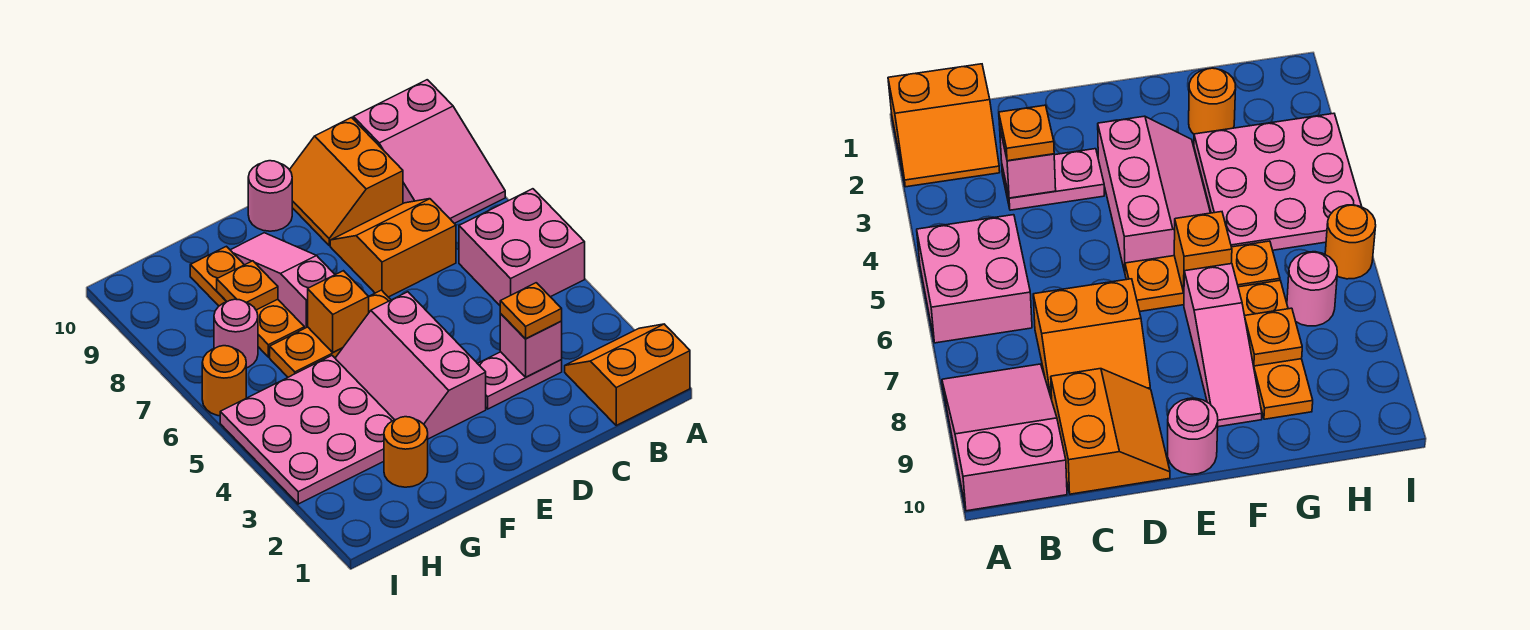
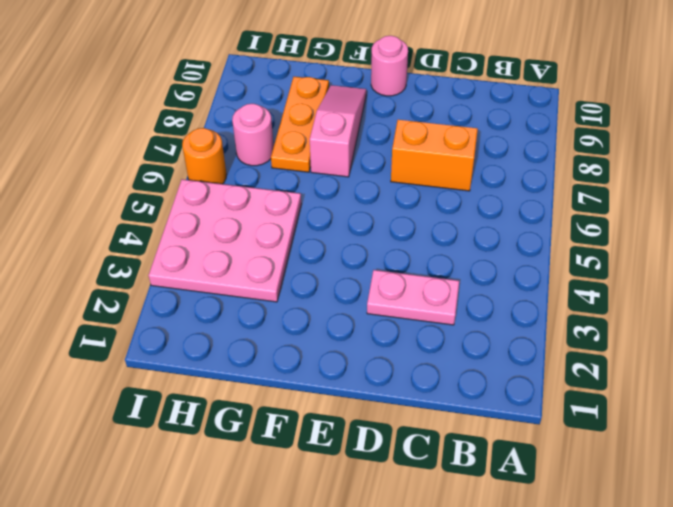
none -> orange slope A1:B2 level 1 top 1
none -> pink brick A5:B6 level 1
none -> pink slope A8:B10 level 1 top 10

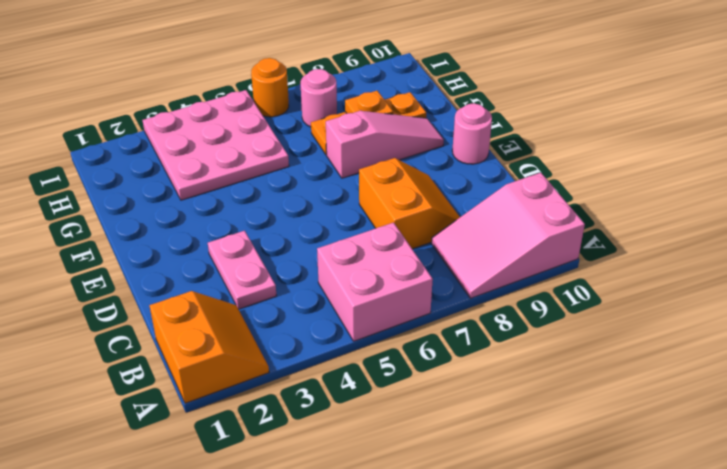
none -> orange slope C9:D10 level 1 top C
none -> pink slope E3:F5 level 1 top E
none -> orange plate E6:G6 level 1

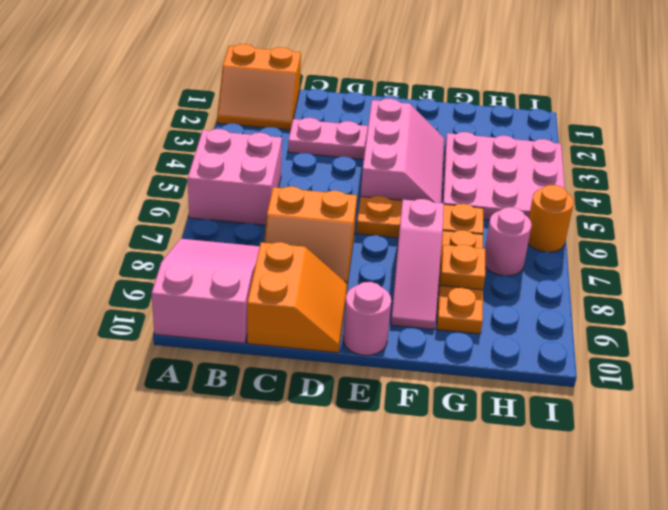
none -> orange round brick G2 level 1
none -> pink brick C3 level 2
none -> orange brick F6 level 2

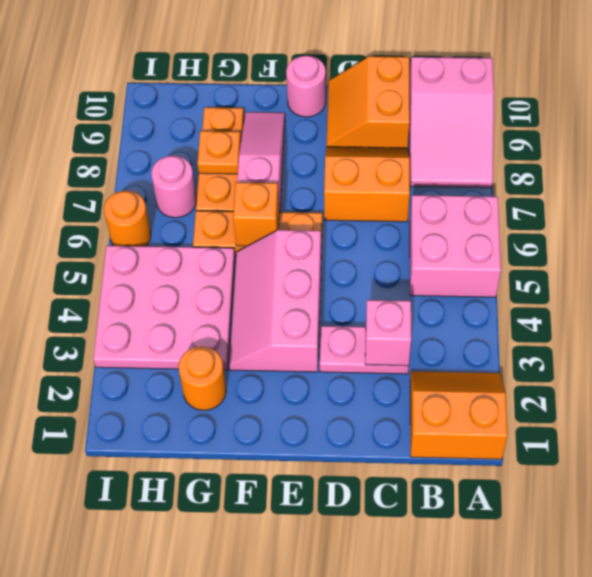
none -> orange plate C3 level 3

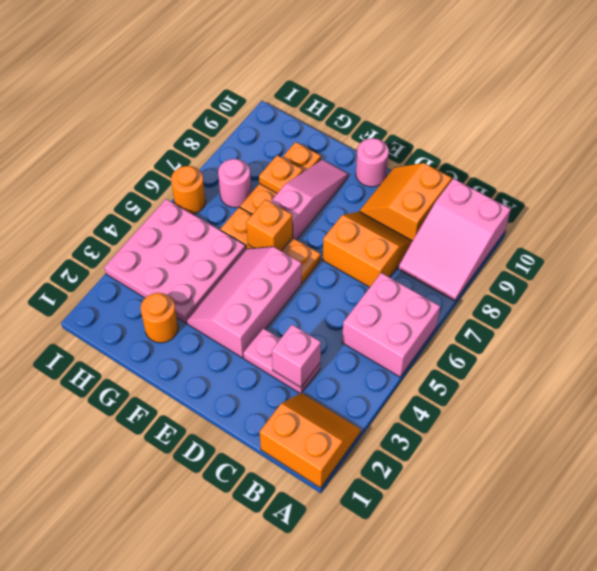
none -> orange plate C3 level 3

